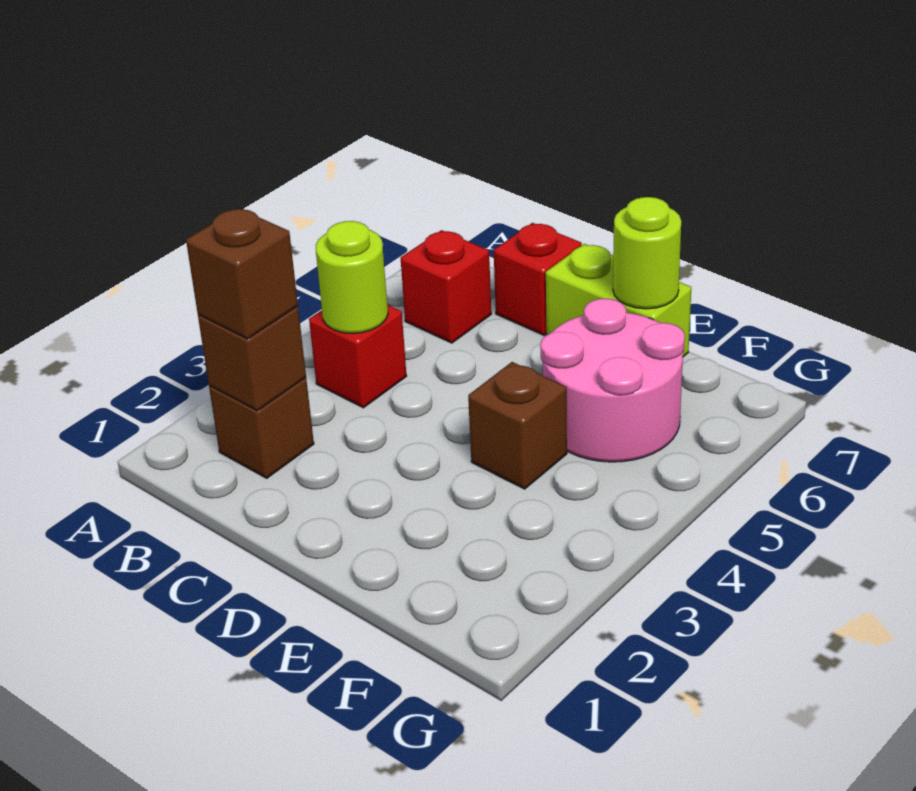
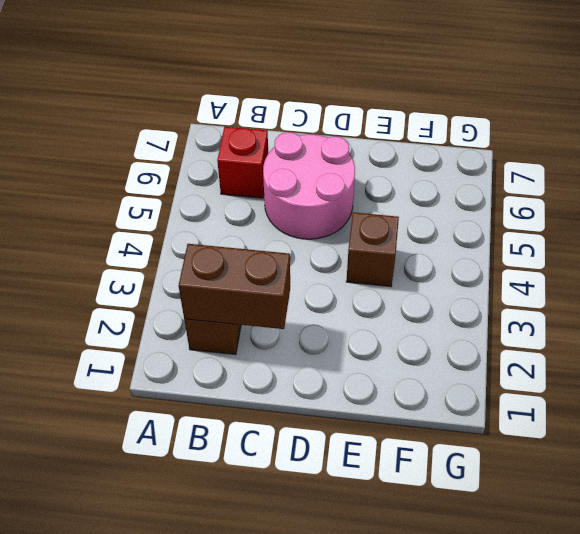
brown brick B2:C2 level 2 -> brown brick B2 level 2
pink round brick C5:D6 level 1 -> pink round brick E5:F6 level 1
none -> red brick B4 level 1
none -> red brick C7 level 1

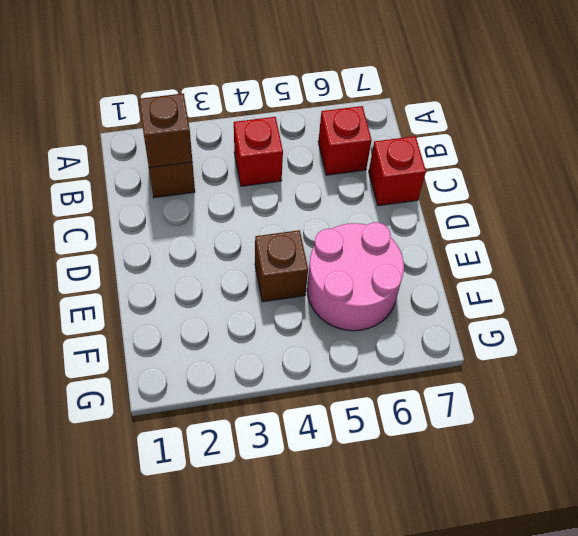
none -> lime brick D7:E7 level 1
none -> lime round brick B4 level 2

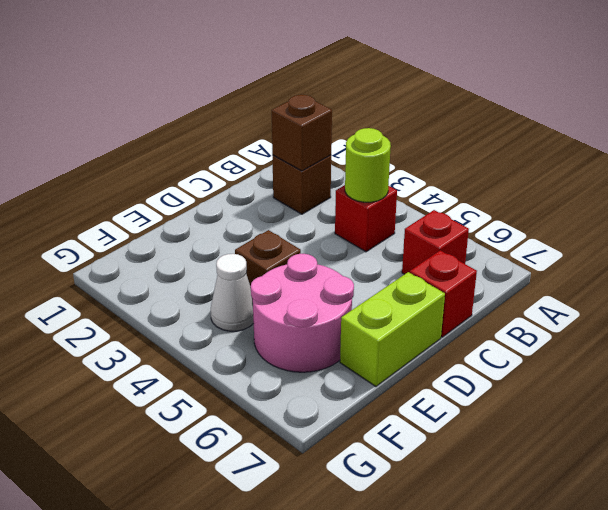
white cone F4 level 1 -> none
none -> lime round brick E7 level 2
none -> brown brick B2 level 3

